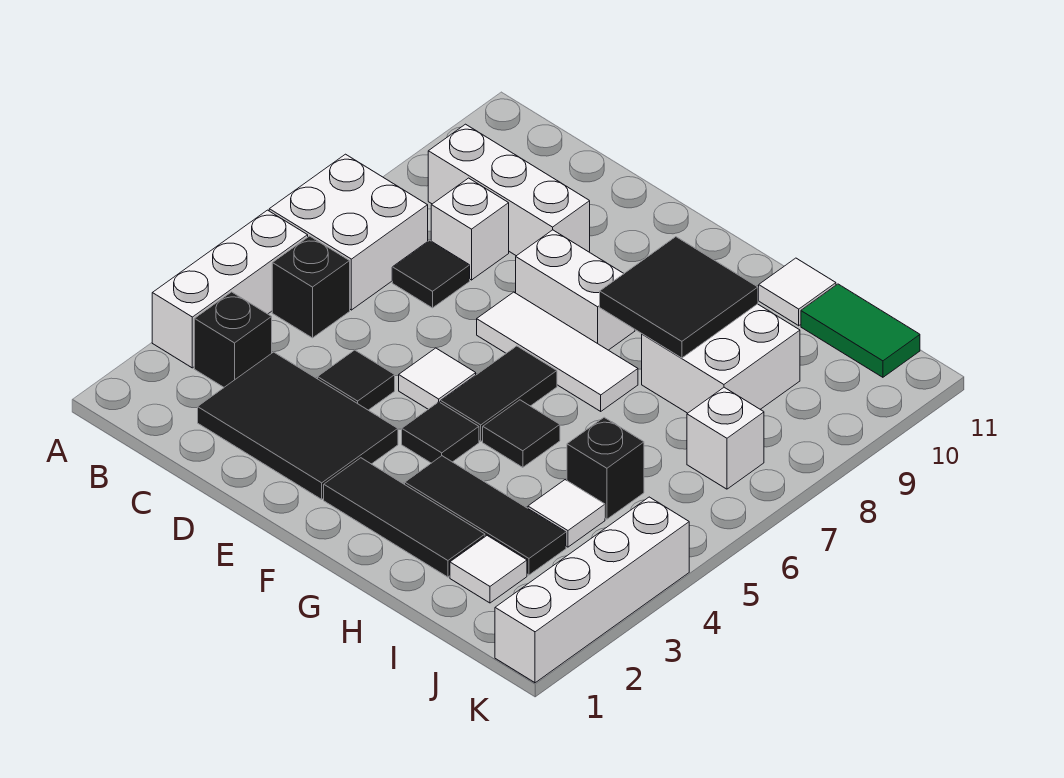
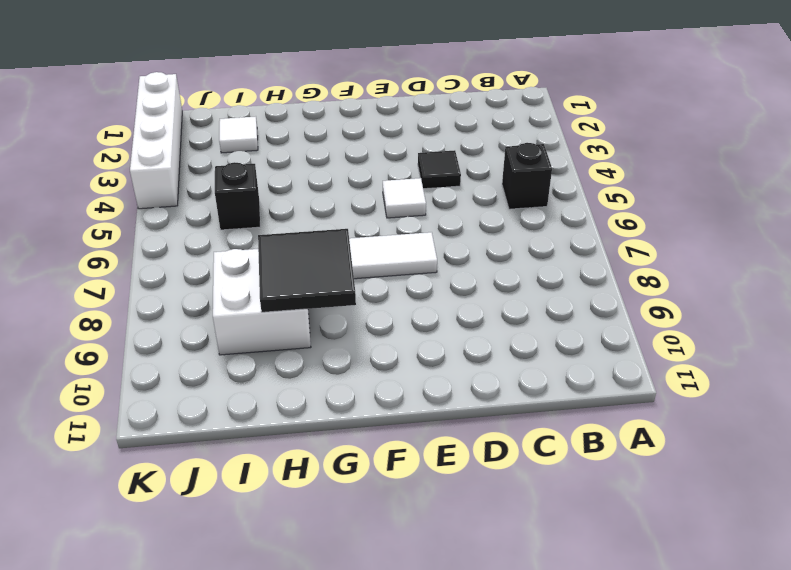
none -> white brick A3:A5 level 1
none -> white brick A6:B7 level 1
none -> black brick B3 level 1

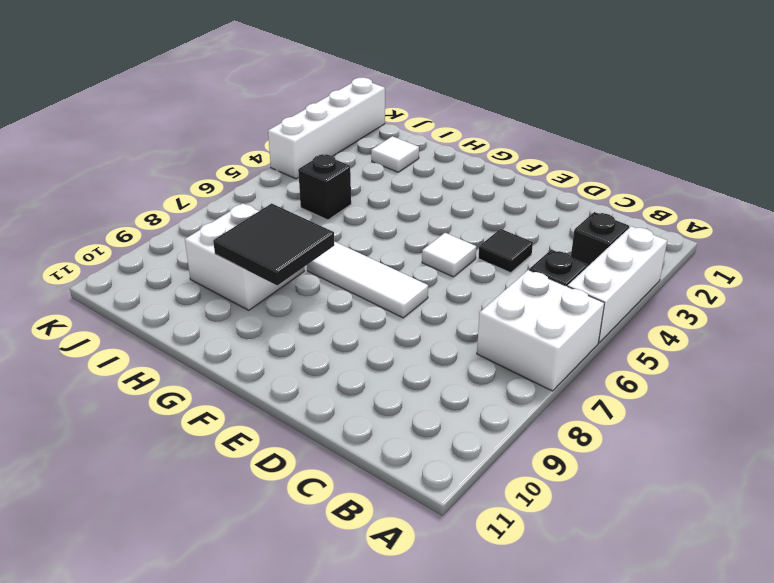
none -> white brick B9:D9 level 1
none -> black tile C2:E3 level 1
none -> black tile C7 level 1

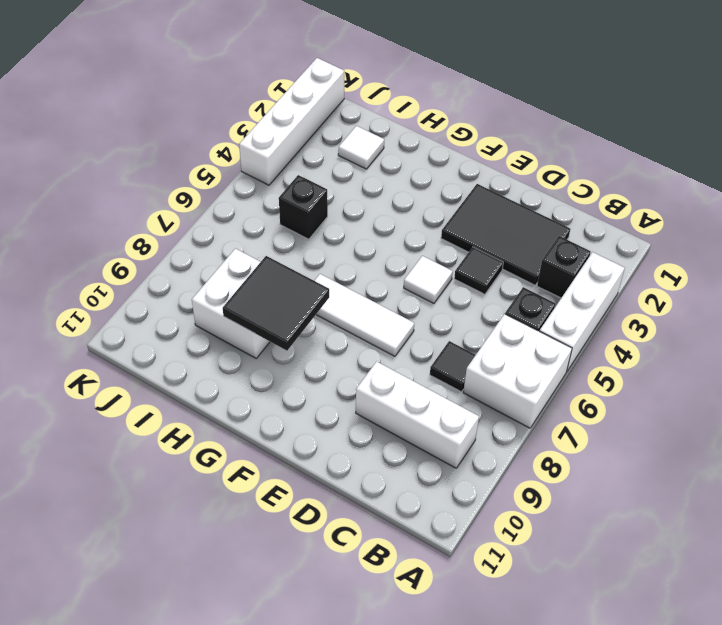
none -> white brick C8 level 1
none -> white brick E8:F8 level 1
none -> black tile F2:H2 level 1

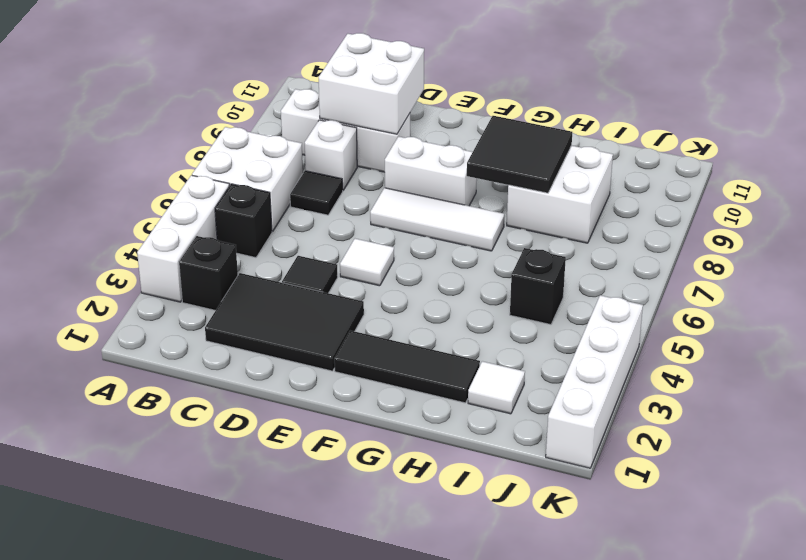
white brick C9:D10 level 2 -> none
none -> black tile F4 level 1
none -> black tile F5:F6 level 1
none -> black tile G3:I3 level 1

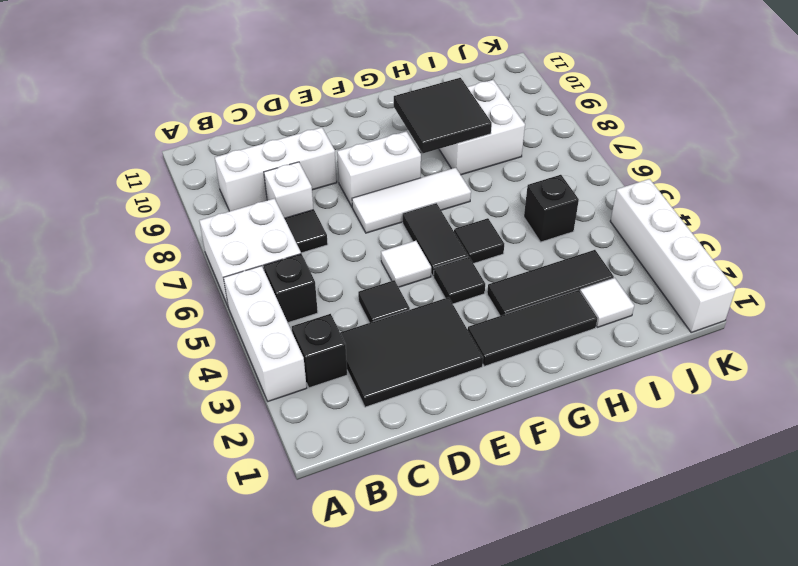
none -> white tile H11 level 1
none -> white tile I4 level 1
none -> green tile I11:J11 level 1

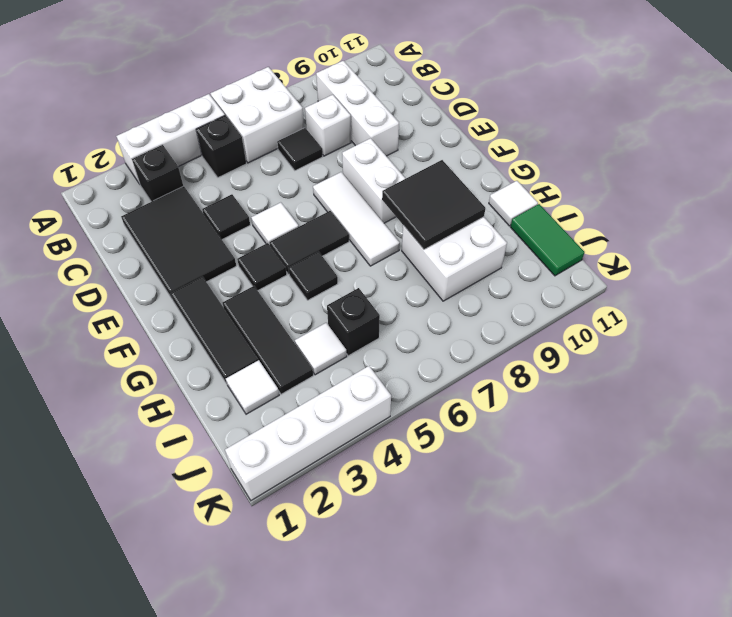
none -> white brick J7 level 1

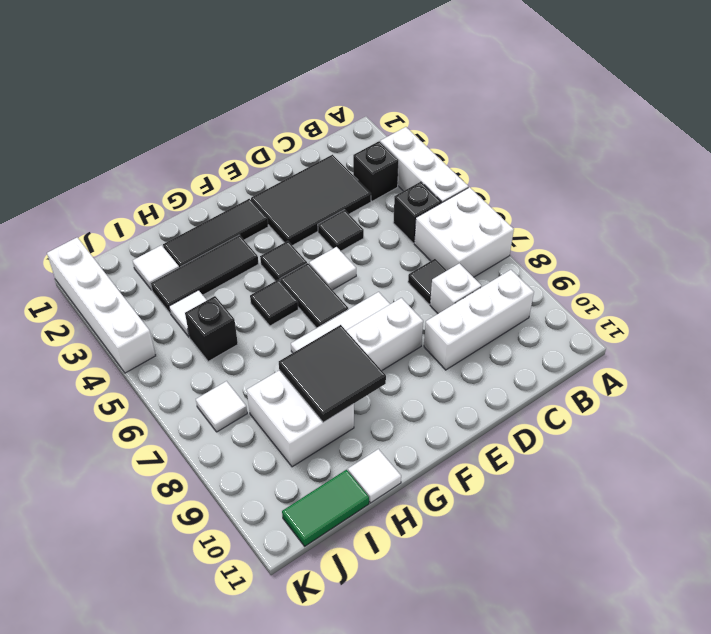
white tile J7 level 1 -> white brick J7 level 1

